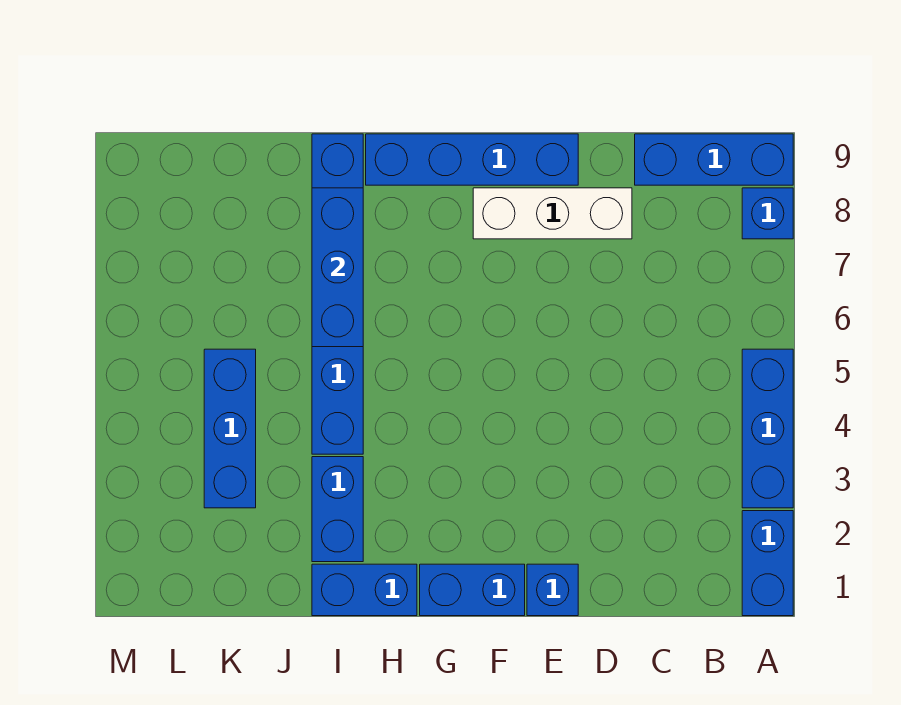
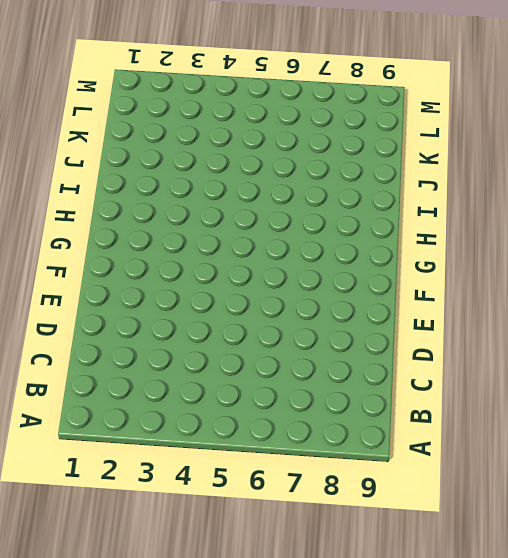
none -> blue brick A1:A2 level 1
none -> blue brick A3:A5 level 1
none -> blue brick A8 level 1

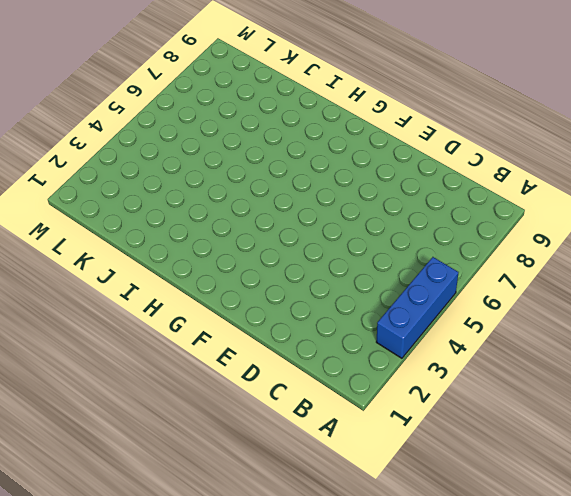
none -> blue brick A1:A2 level 1
none -> blue brick A8 level 1
none -> blue brick A9:C9 level 1

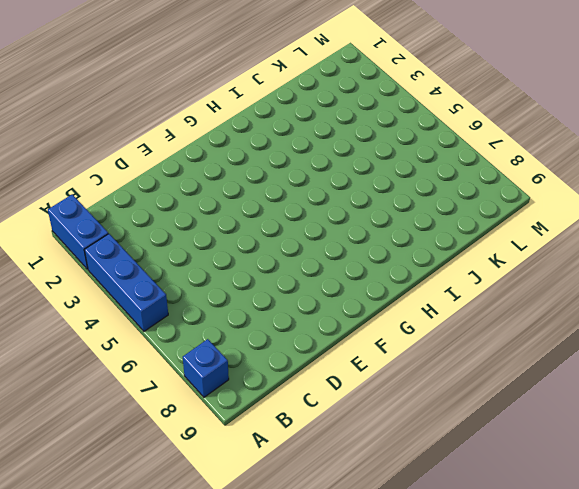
none -> blue brick A9:C9 level 1
none -> white brick D8:F8 level 1
none -> blue brick E1 level 1

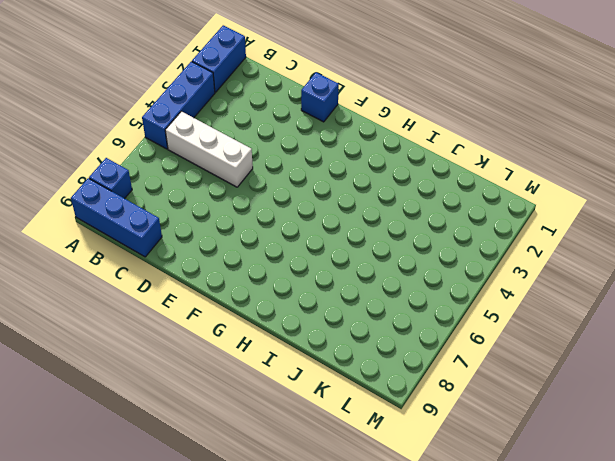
white brick B5:D5 level 1 -> white brick D8:F8 level 1
none -> blue brick E9:H9 level 1
none -> blue brick F1:G1 level 1
none -> blue brick H1:I1 level 1

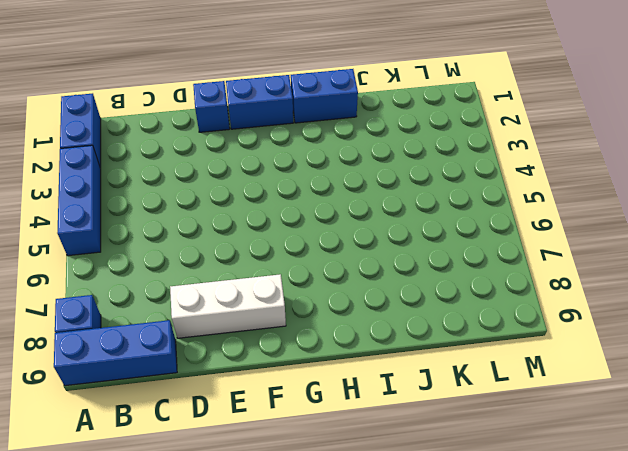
none -> blue brick E9:H9 level 1
none -> blue brick I2:I3 level 1
none -> blue brick I4:I9 level 1

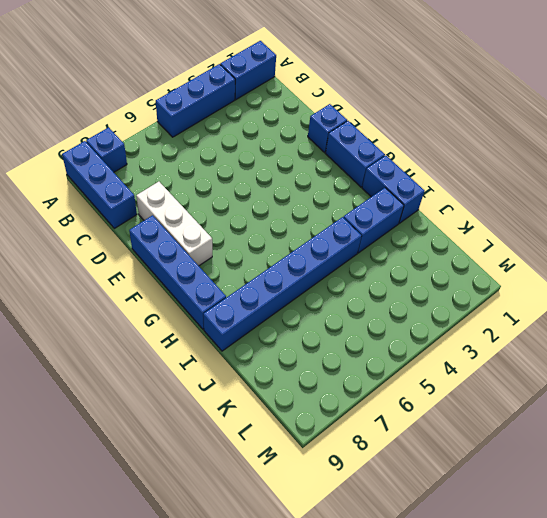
none -> blue brick K3:K5 level 1
none -> blue brick I6:I8 level 2

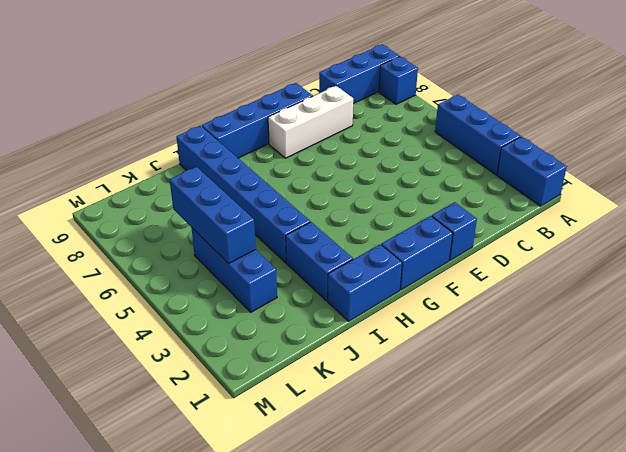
blue brick K4:K6 level 2 -> blue brick I6:I8 level 2

